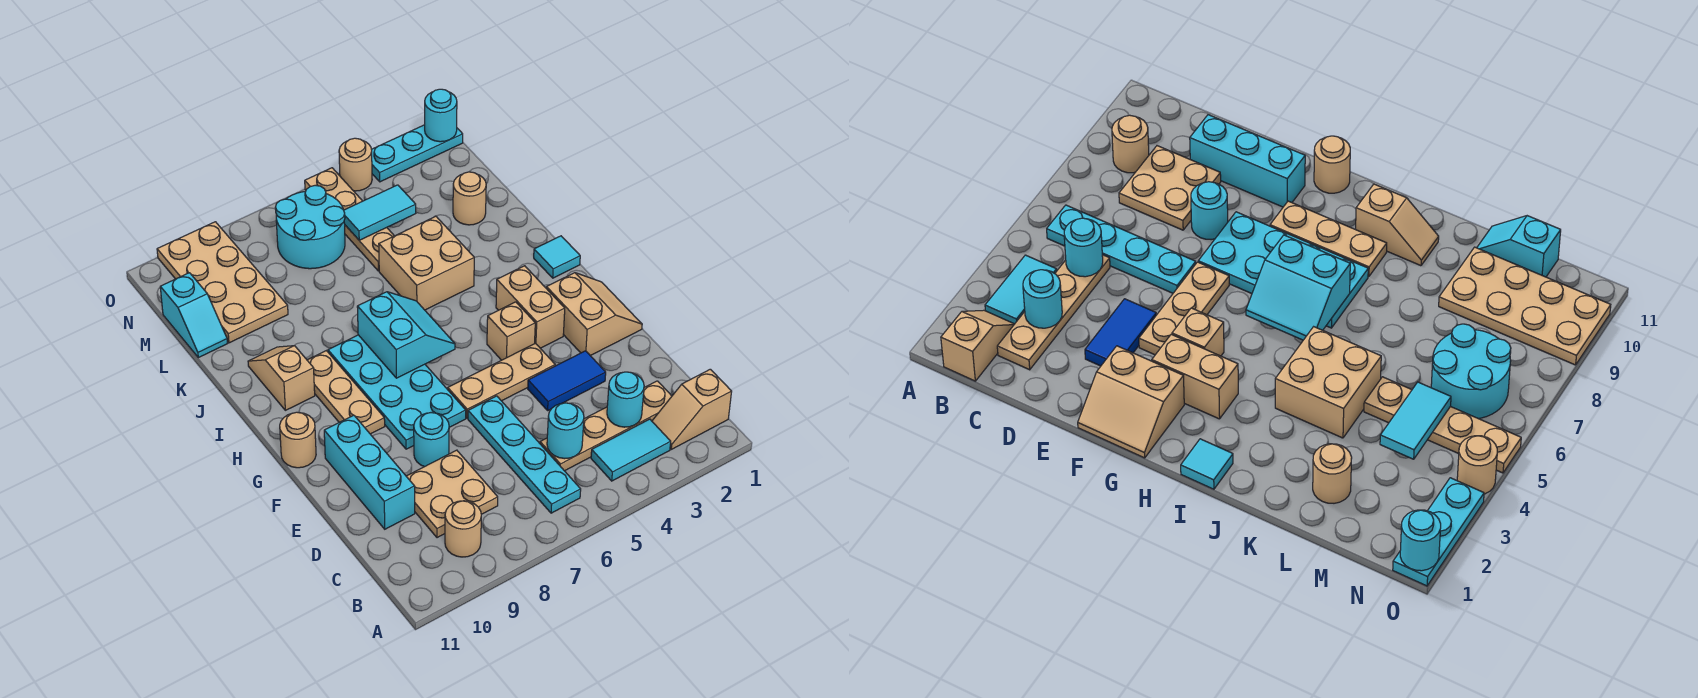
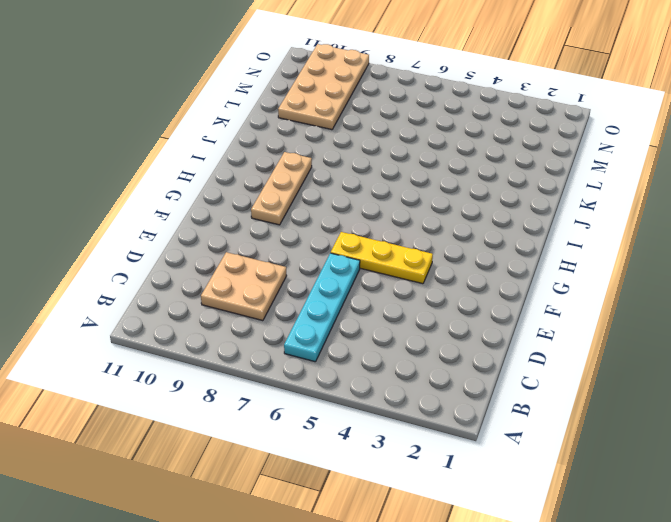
yellow plate F4:F6 level 1 -> tan plate F4:F6 level 1
none -> tan slope B1:B2 level 1 top 1
none -> cyan tile B3:B4 level 1
none -> tan round brick B9 level 1
none -> tan plate C2:C5 level 1

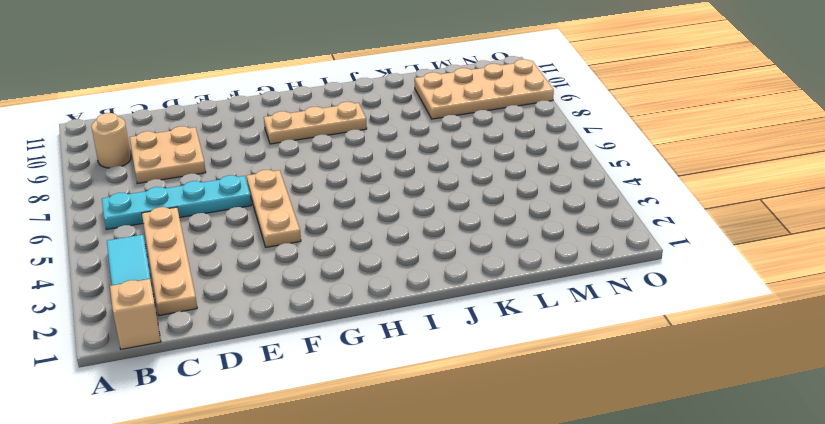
none -> cyan brick D10:F10 level 1
none -> blue tile E3:E4 level 1
none -> cyan round brick E8 level 1
none -> tan slope F1:G2 level 1 top 2

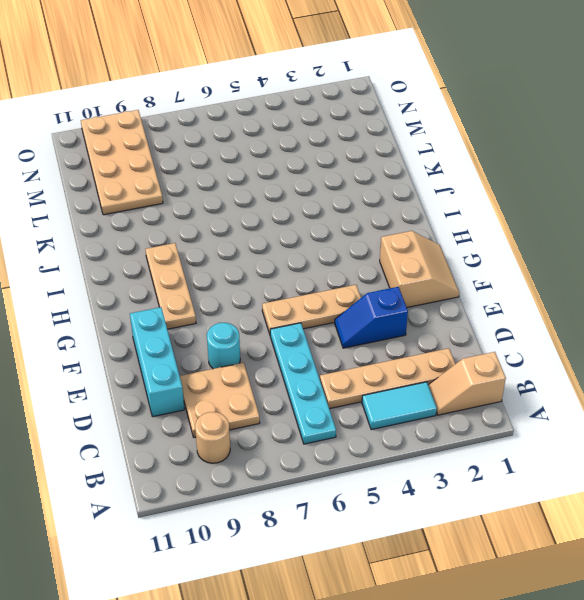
blue slope E3:E4 level 1 top 3 -> blue tile E3:E4 level 1
none -> cyan plate F7:I8 level 1
none -> tan brick G3:H3 level 1
none -> tan brick G4 level 1
none -> tan round brick G11 level 1

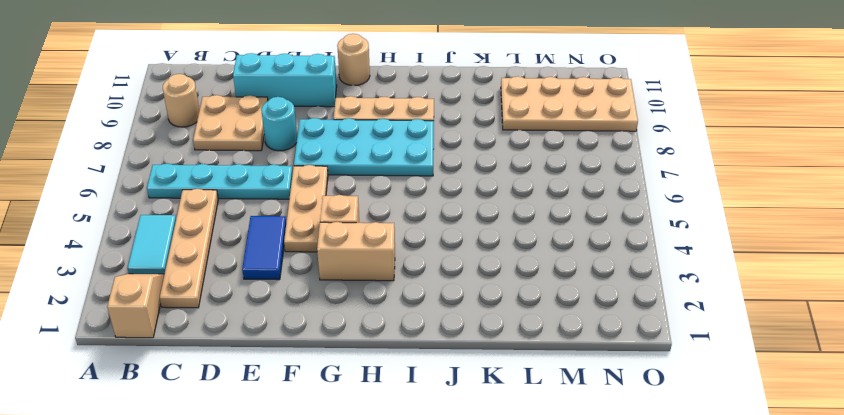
none -> tan slope F1:G2 level 1 top 2
none -> cyan tile I1 level 1
none -> tan slope I10:J10 level 1 top I
none -> tan brick J4:K5 level 1

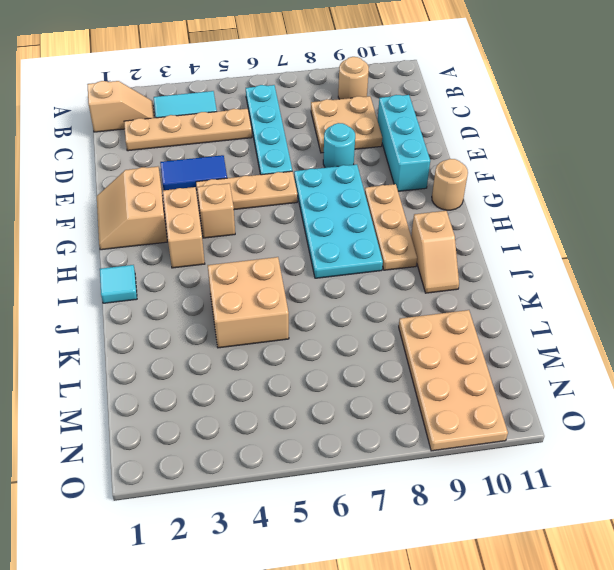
none -> tan round brick L2 level 1
none -> tan plate L5:O5 level 1
none -> cyan slope L11:M11 level 1 top M
none -> cyan round brick M6:N7 level 1

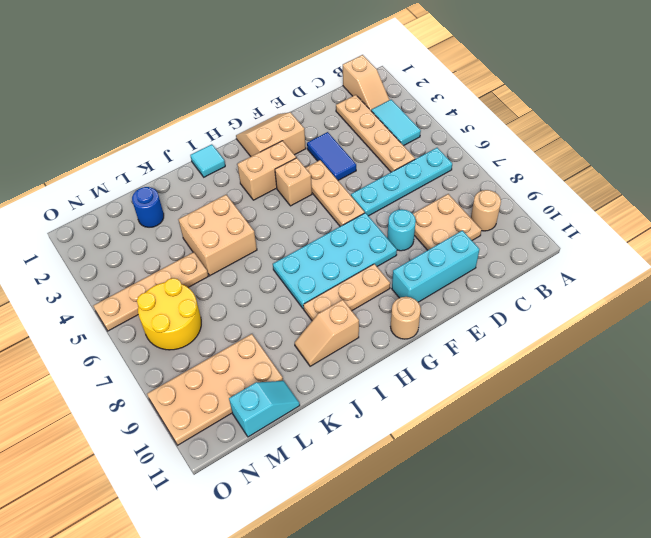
blue round brick L2 level 1 -> tan round brick L2 level 1
yellow round brick M6:N7 level 1 -> cyan round brick M6:N7 level 1
none -> cyan plate O1:O3 level 1
none -> tan round brick O4 level 1
none -> cyan round brick C3 level 2
none -> cyan round brick C5 level 2

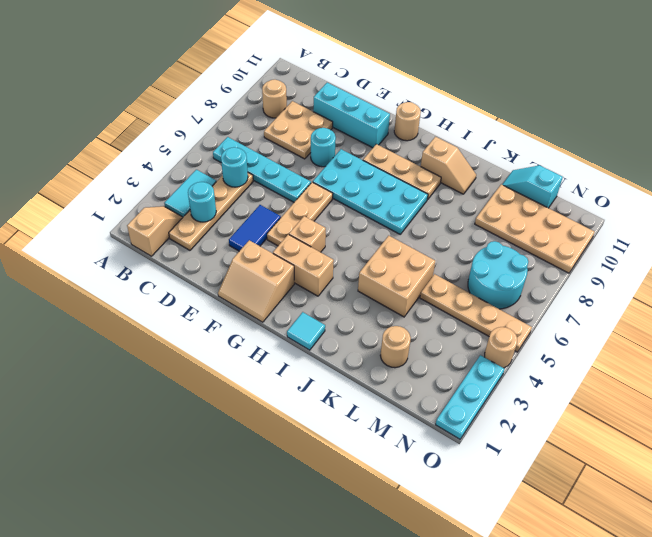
none -> cyan slope H6:I7 level 2 top 7
none -> cyan tile M4:M5 level 2
none -> cyan round brick O1 level 2

